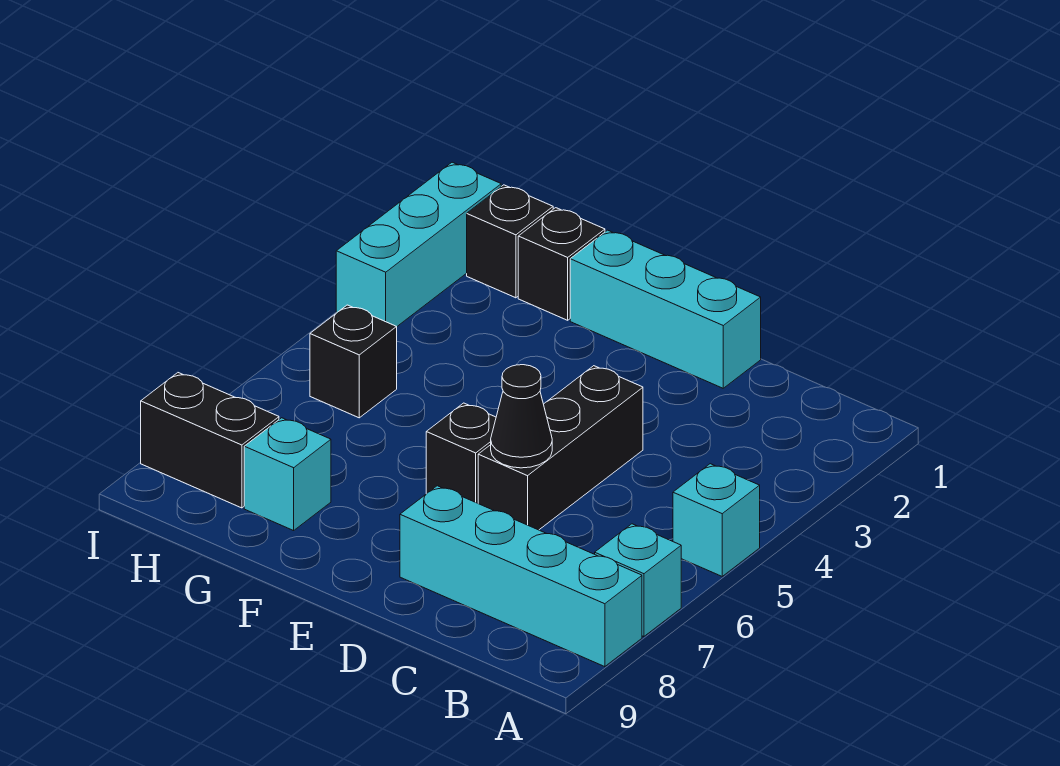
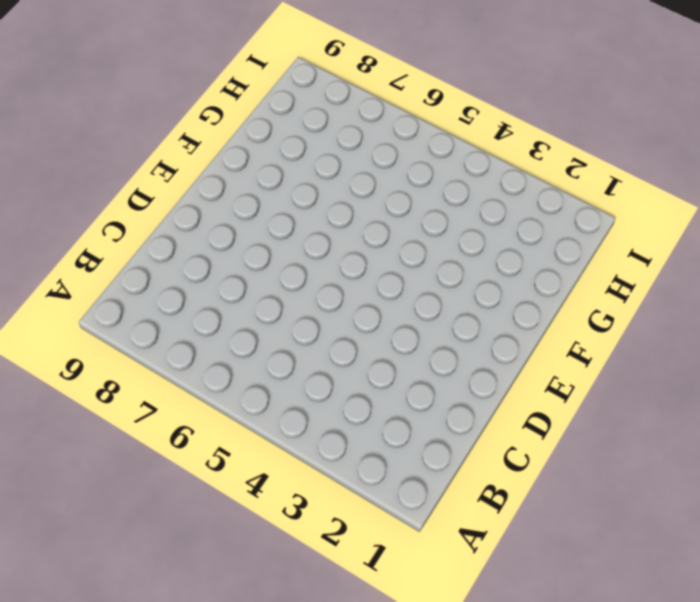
none -> cyan brick A5 level 1
none -> cyan brick A7 level 1
none -> cyan brick A8:D8 level 1

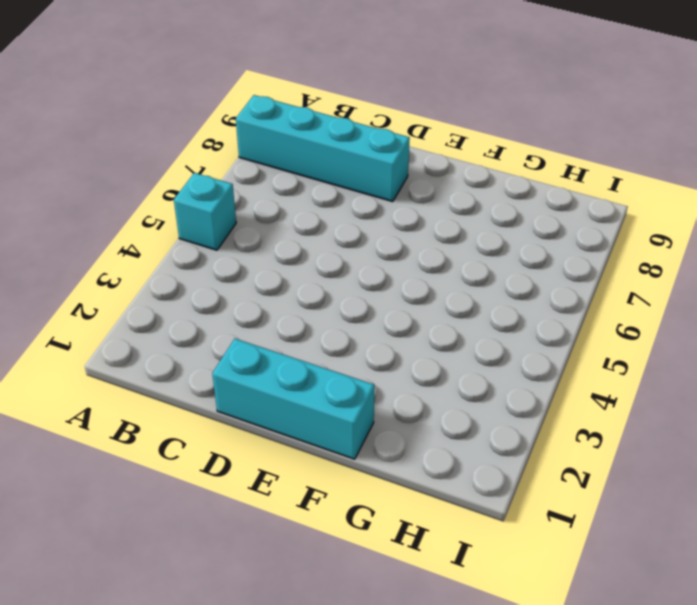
none -> cyan brick A7 level 1
none -> black brick D4:D6 level 1
none -> black brick E6 level 1

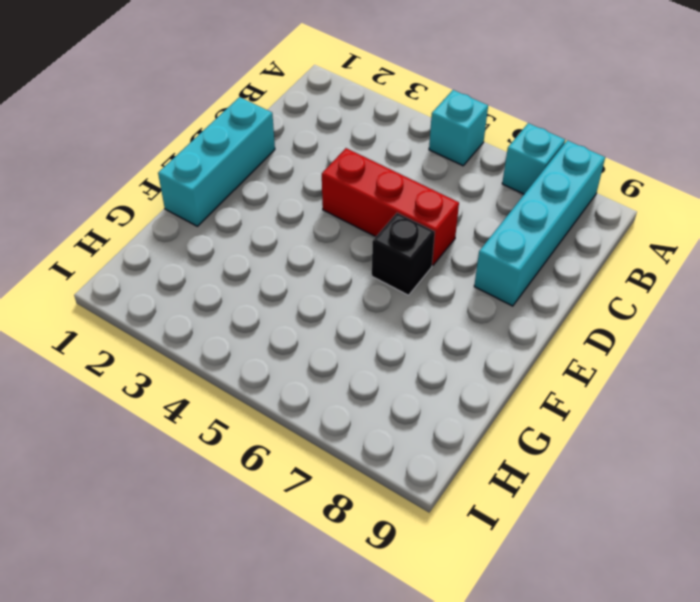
red brick D4:D6 level 1 -> black brick D4:D6 level 1
none -> black brick G1 level 1
none -> cyan brick G8 level 1
none -> black brick H1 level 1

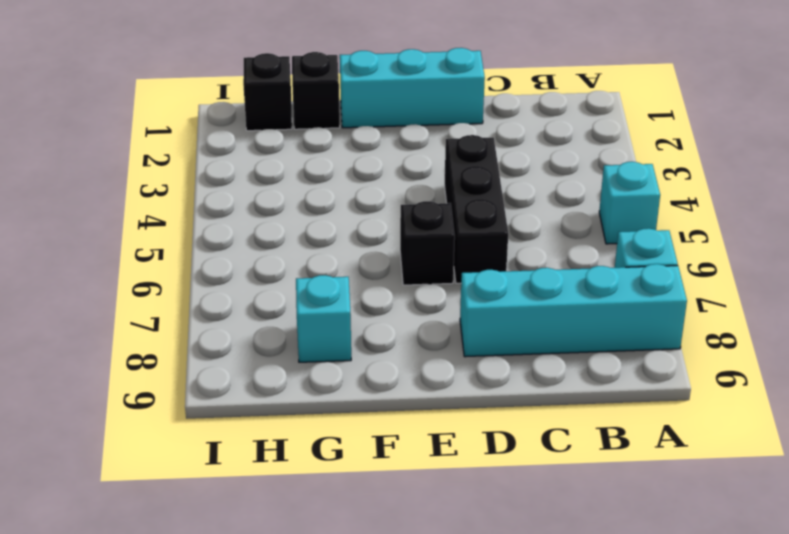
none -> black brick H5 level 1
none -> black brick H8:I8 level 1
none -> cyan brick I1:I3 level 1

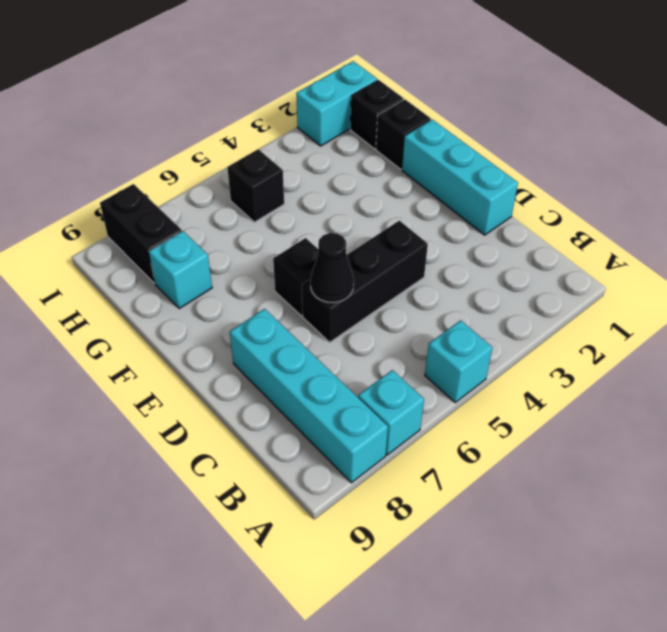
cyan brick I1:I2 level 1 -> cyan brick I1:I3 level 1

